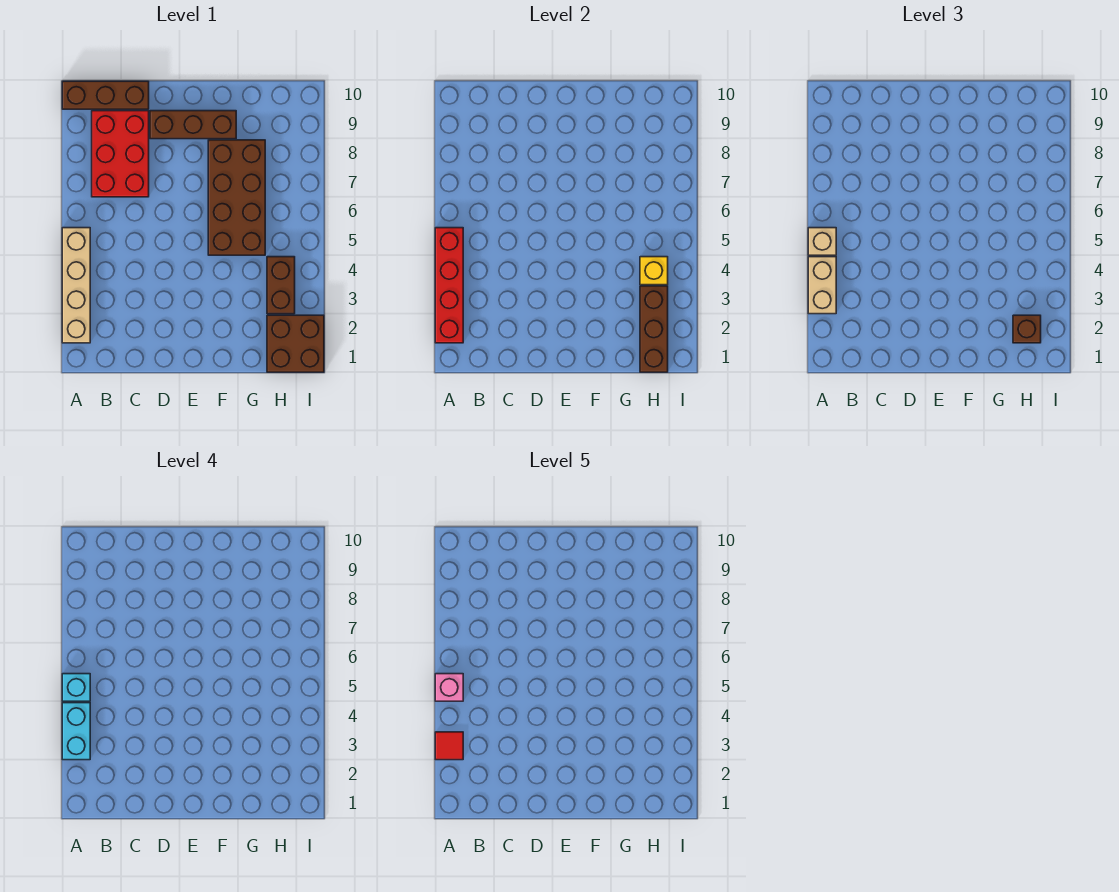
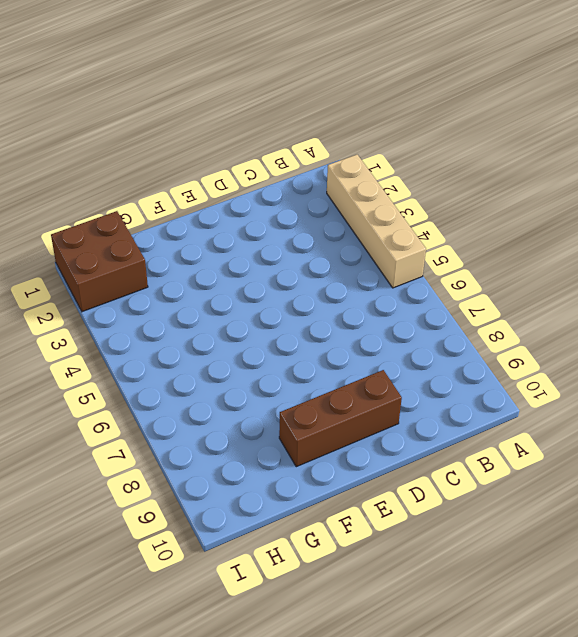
none -> brown brick A10:C10 level 1
none -> red brick B7:C9 level 1
none -> brown brick F5:G8 level 1

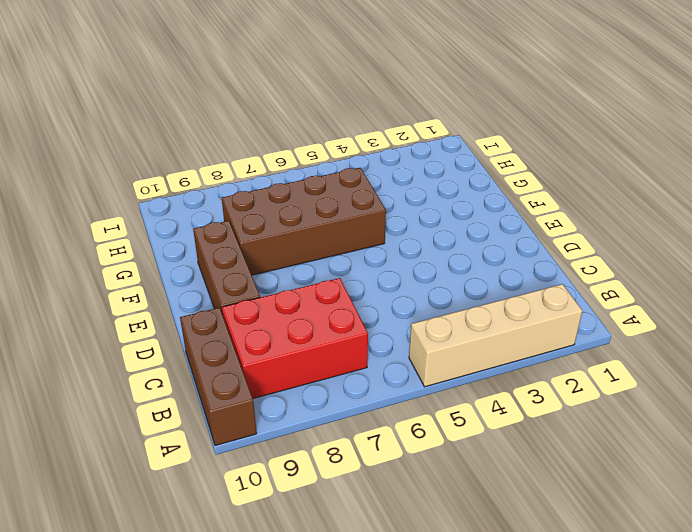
none -> brown brick H1:I2 level 1
none -> brown brick H3:H4 level 1
none -> red brick A2:A5 level 2

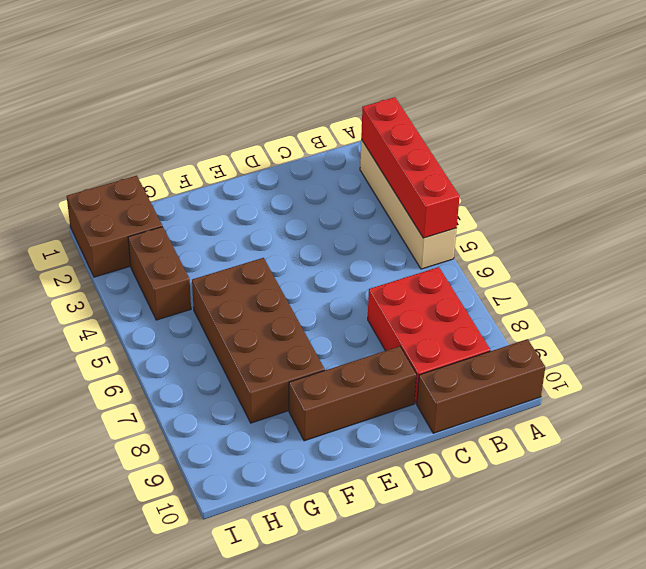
none -> brown brick H1:H3 level 2
none -> yellow brick H4 level 2
none -> tan brick A3:A4 level 3

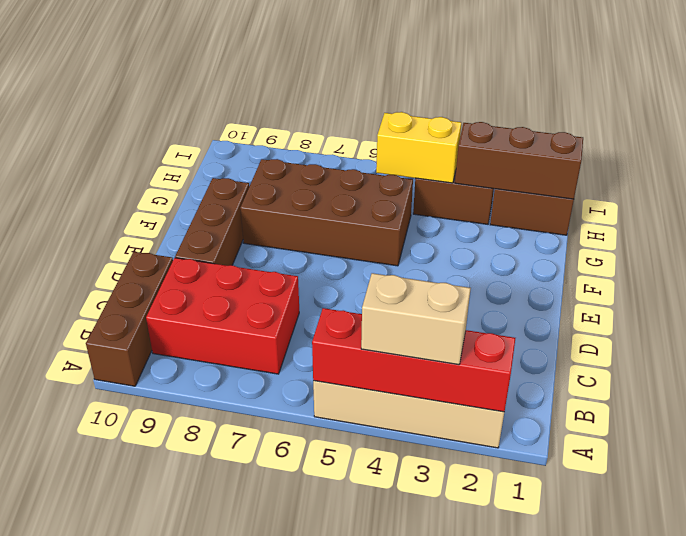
yellow brick H4:H5 level 2 -> yellow brick H4 level 2
none -> tan brick A5 level 3
none -> brown brick H2 level 3
none -> cyan brick A3:A4 level 4

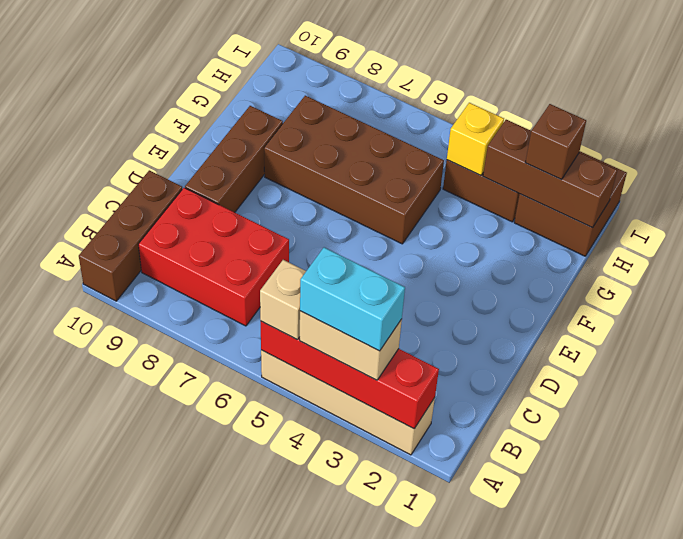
none -> cyan brick A5 level 4
none -> red tile A3 level 5
none -> pink brick A5 level 5

